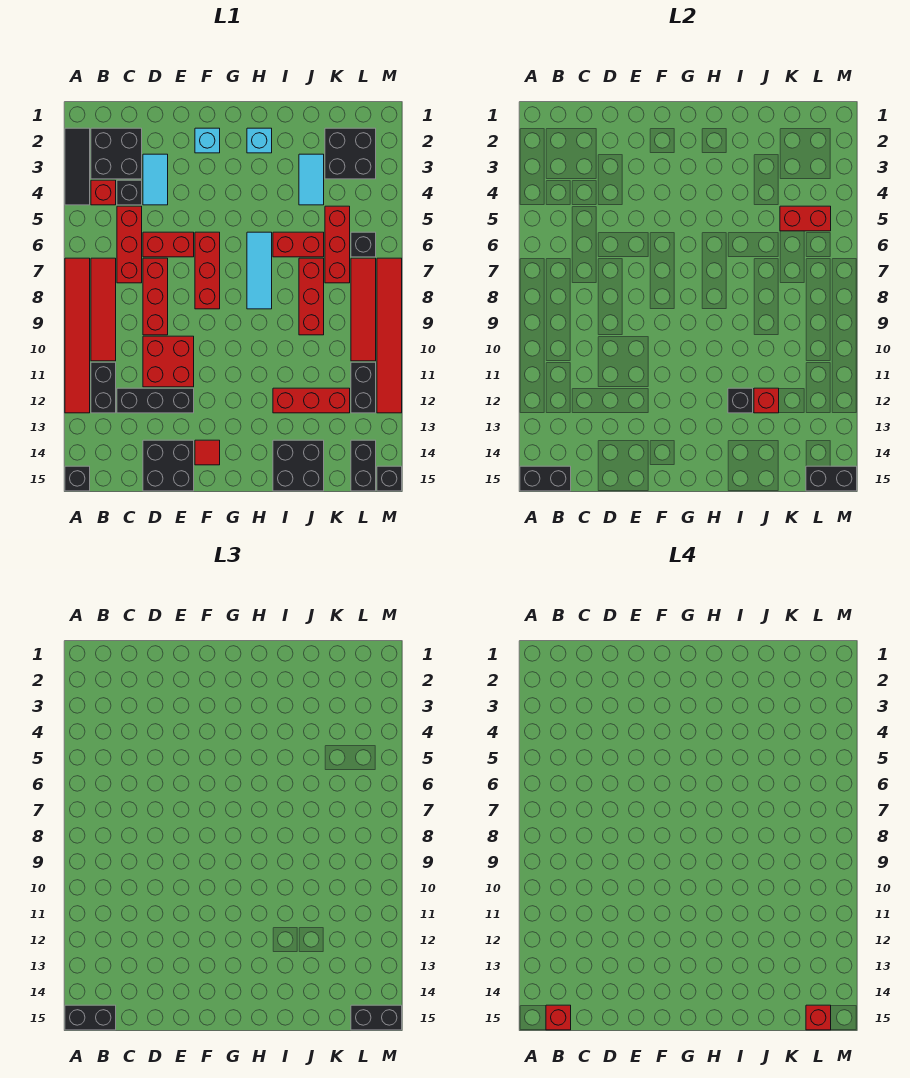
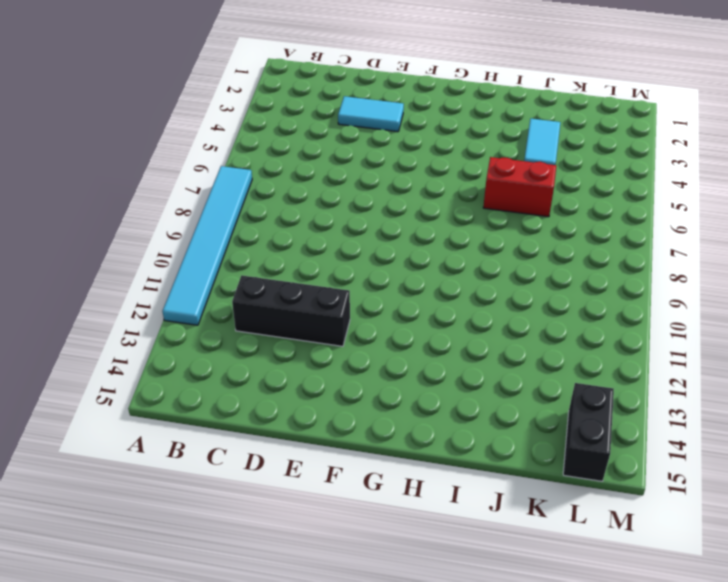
cyan tile A7:A12 level 1 -> red tile A7:A12 level 1
cyan tile D3:E3 level 1 -> cyan tile D3:D4 level 1
none -> black tile A2:A4 level 1
none -> black brick A15 level 1
none -> black brick B2:C3 level 1
none -> red brick B4 level 1

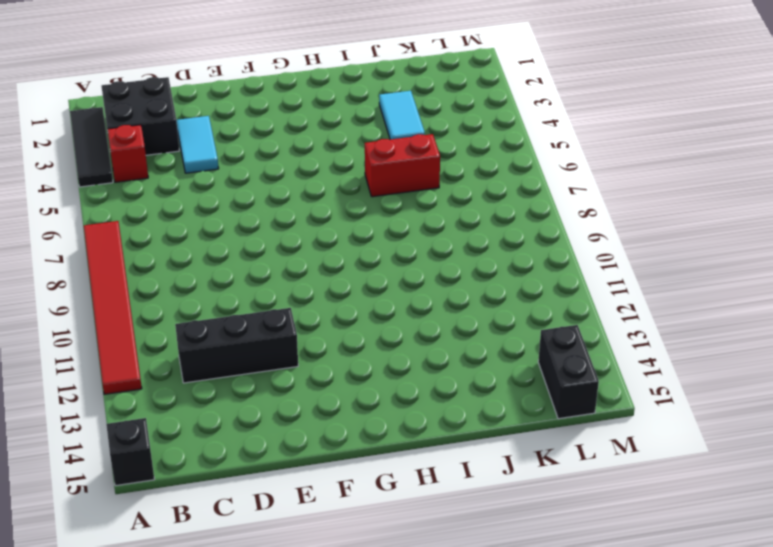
none -> red tile B7:B10 level 1
none -> black brick B11:B12 level 1
none -> black brick C4 level 1
none -> red brick C5:C7 level 1

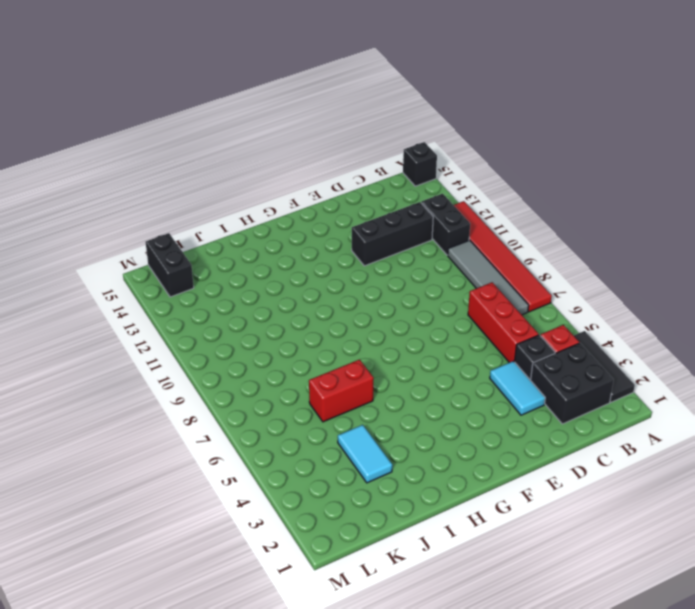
grey tile B7:B10 level 1 -> red tile B7:B10 level 1
none -> red brick D6:E6 level 1
none -> red brick D7:D9 level 1
none -> red brick D10:E11 level 1
none -> black brick D14:E15 level 1

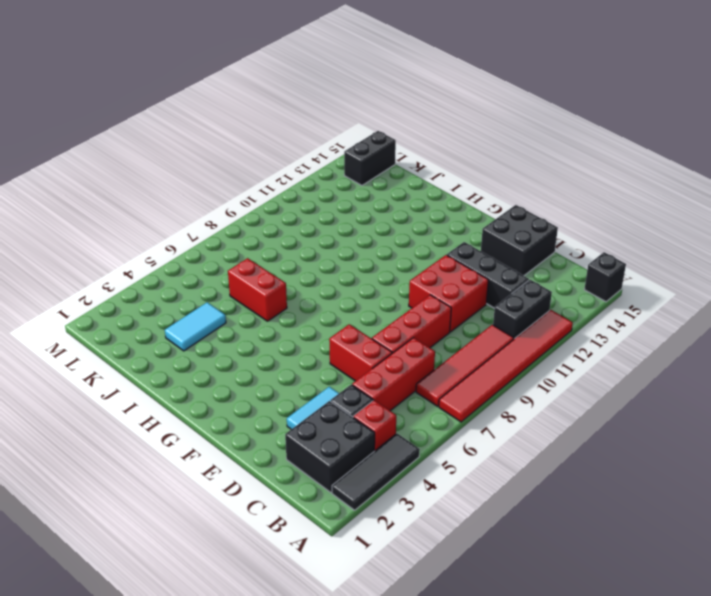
none -> cyan brick F2 level 1
none -> red brick F6:F8 level 1
none -> red tile F14 level 1
none -> cyan brick H2 level 1

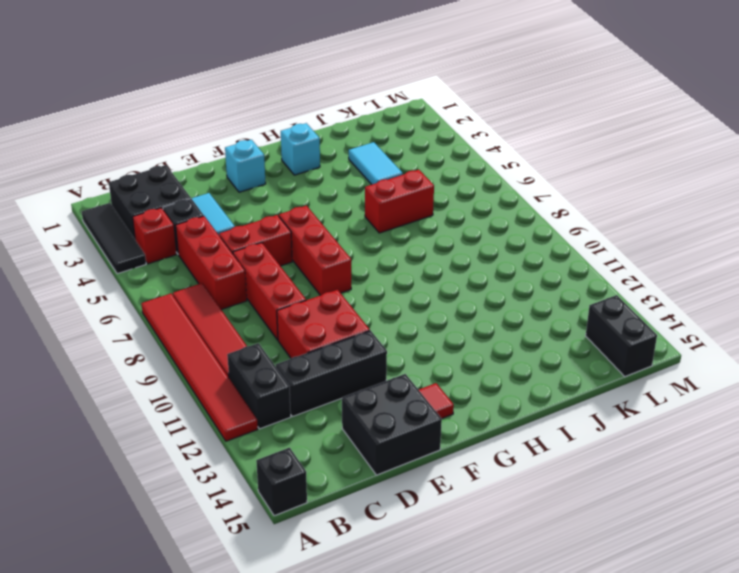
none -> cyan tile H6:H8 level 1
none -> red brick I12:K12 level 1
none -> black brick I14:J15 level 1
none -> red brick J7:J9 level 1

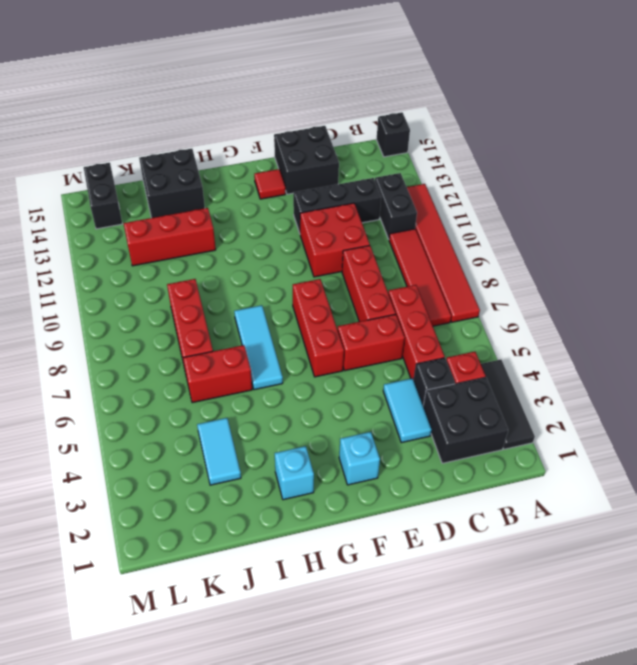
none -> black brick K2:L3 level 1
none -> red brick K5:K7 level 1
none -> black brick L6 level 1
none -> red tile L7:L10 level 1

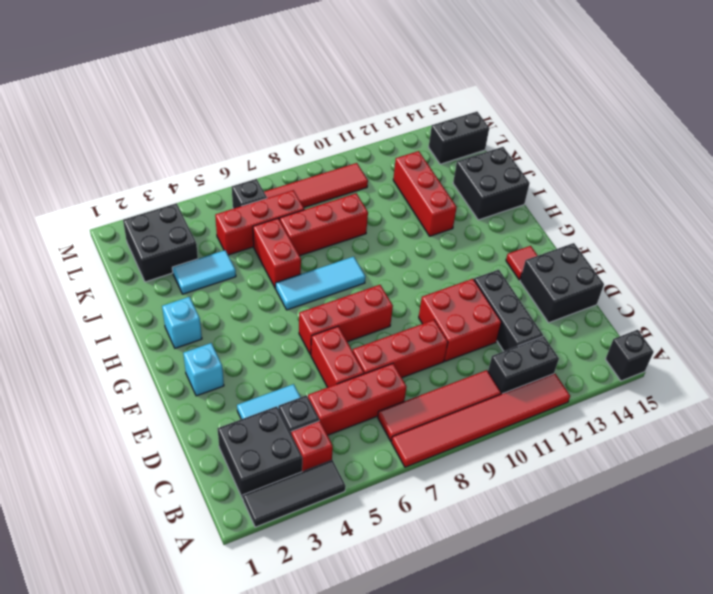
none -> black brick L11:L12 level 1
none -> red tile M7:M12 level 1
none -> black brick M15 level 1
none -> black brick A15:B15 level 2

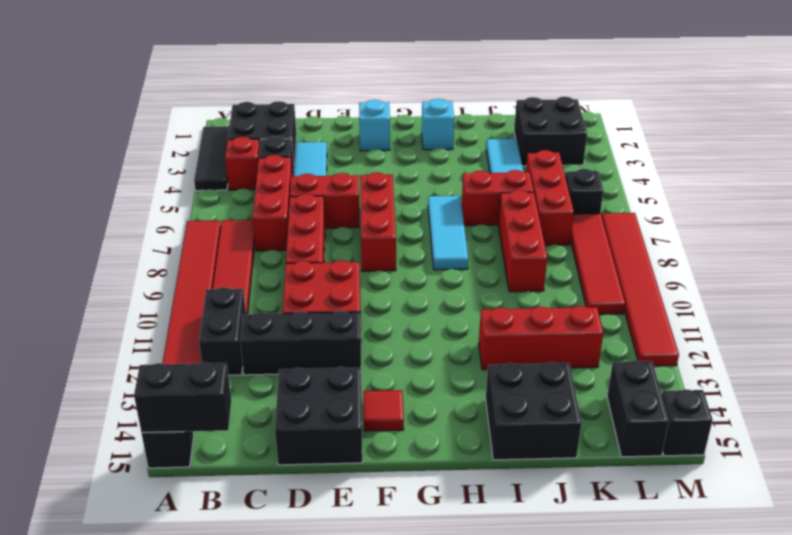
none -> black brick L11:L12 level 1
none -> black brick I12 level 2
none -> red brick J12 level 2
none -> red brick K5:L5 level 2

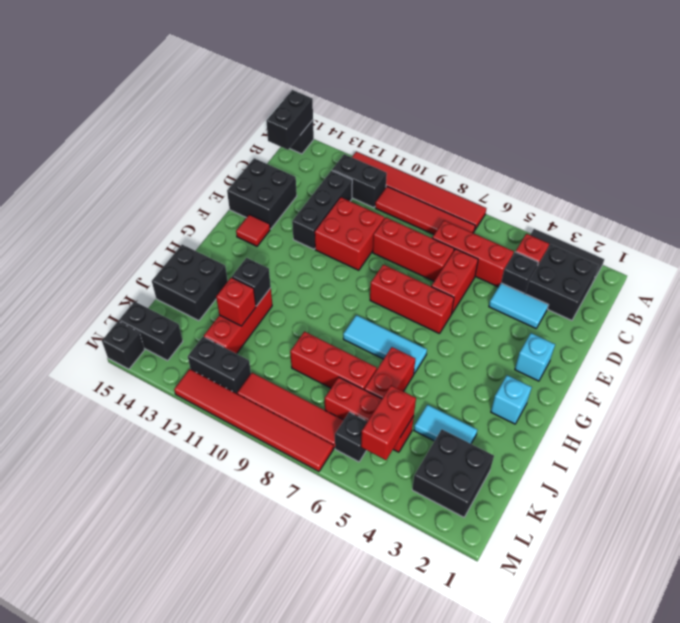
none -> black brick L15:M15 level 2
none -> black brick A15:B15 level 3
none -> black brick L15:M15 level 3
none -> red brick B15 level 4

